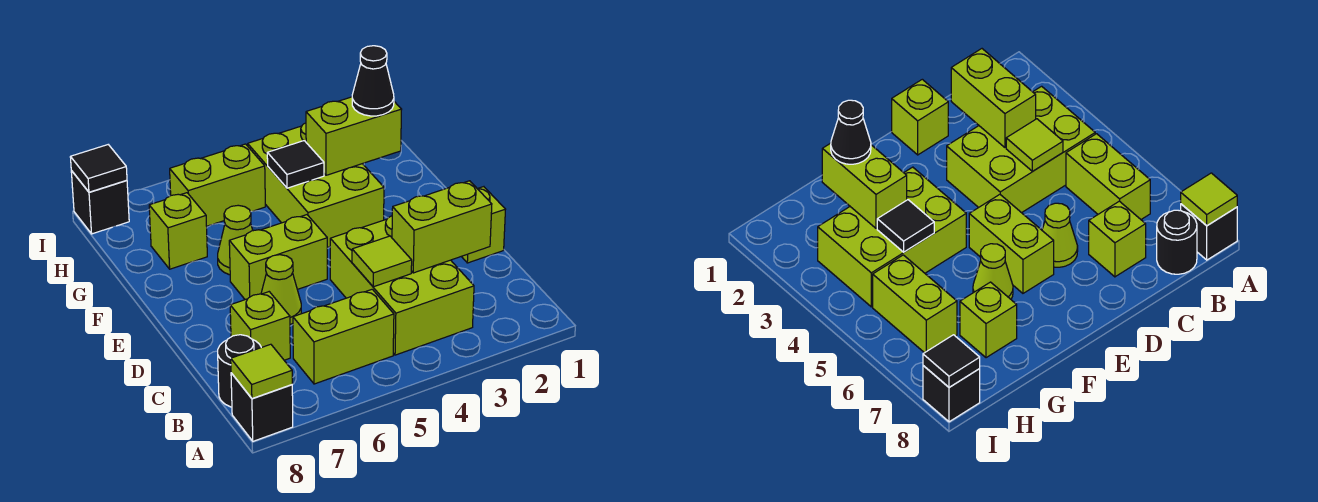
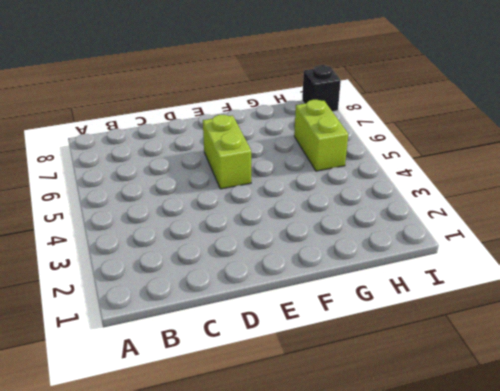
none -> black brick A8 level 1
none -> lime brick B3:D4 level 1
none -> lime brick B5:B6 level 1

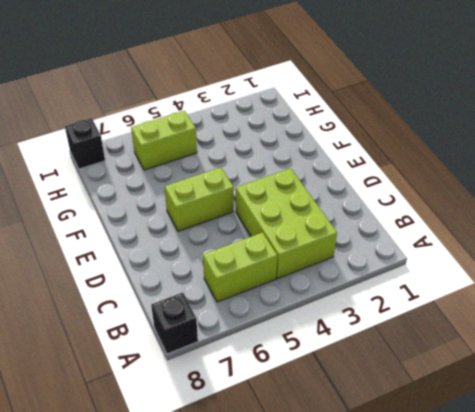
none -> black round brick B8 level 1
none -> lime brick C7 level 1
none -> lime brick D1 level 1

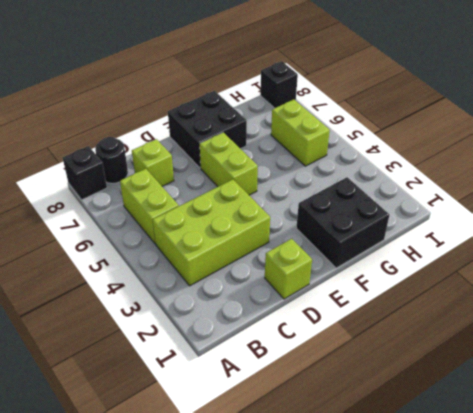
black brick E7:F8 level 1 -> none
black brick F1:G2 level 1 -> none
none -> lime cone D6 level 1
none -> lime brick F3:H4 level 1
none -> lime cone F6 level 1

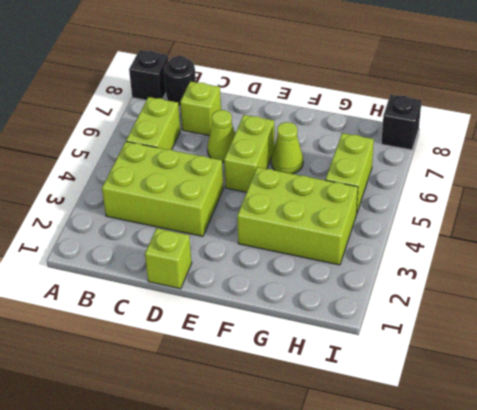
none -> lime brick G7 level 1
none -> lime tile A8 level 2
none -> lime brick C2:C3 level 2

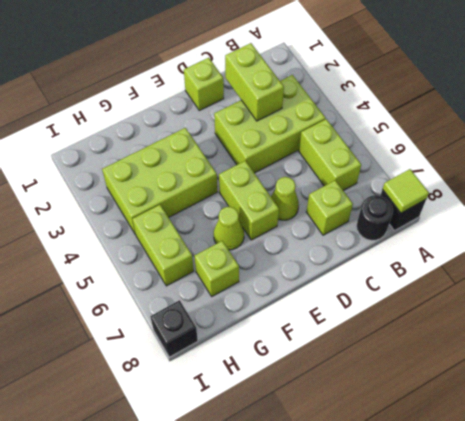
none -> lime tile C4 level 2
none -> lime brick G2:G3 level 2
none -> black tile G4 level 2

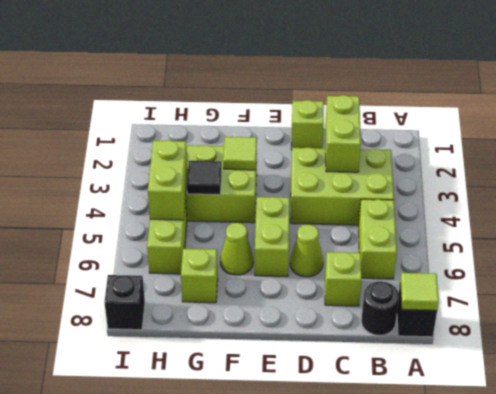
lime tile F3 level 2 -> lime tile C4 level 2
lime brick H4:H5 level 2 -> lime brick G2:G3 level 2
none -> black tile I8 level 2
none -> black cone G2 level 3

